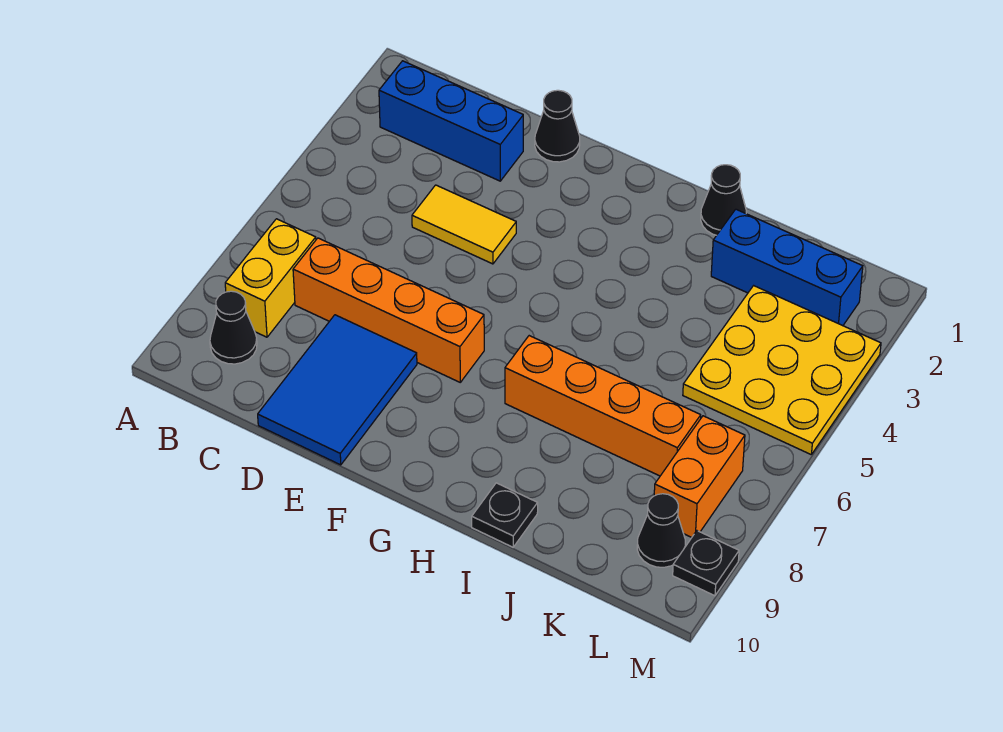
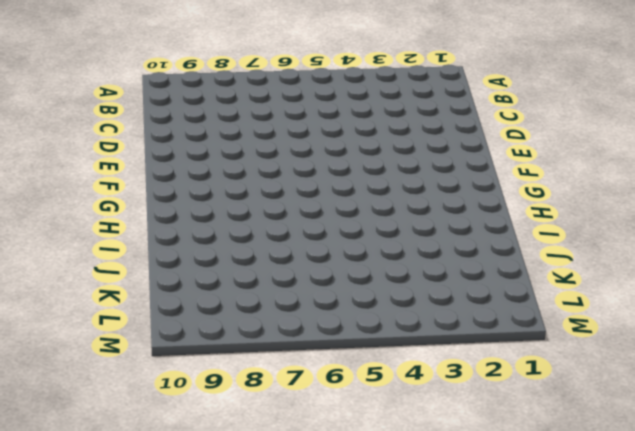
none -> blue brick B2:D2 level 1
none -> yellow brick B7:B8 level 1
none -> black cone B9 level 1

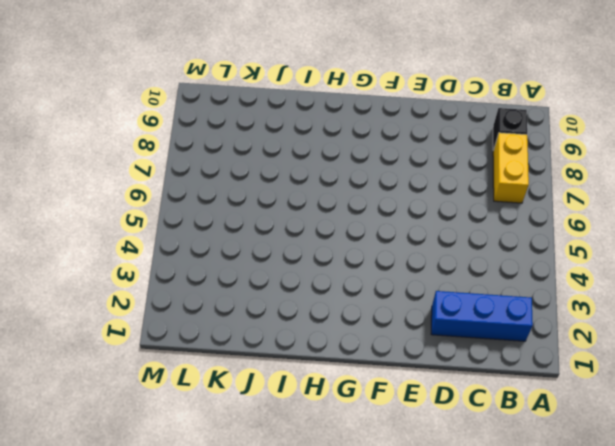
black brick B9 level 1 -> black cone B9 level 1
none -> orange brick C7:F7 level 1
none -> yellow tile D4:E4 level 1
none -> blue tile D8:E10 level 1

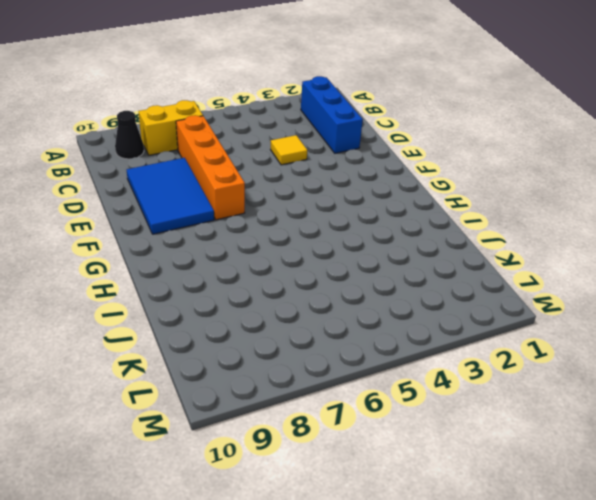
yellow tile D4 level 1 -> yellow tile D4:E4 level 1
blue tile D8:F9 level 1 -> blue tile D8:E10 level 1
none -> black cone E1 level 1
none -> orange brick H7:K7 level 1
none -> black cone I1 level 1

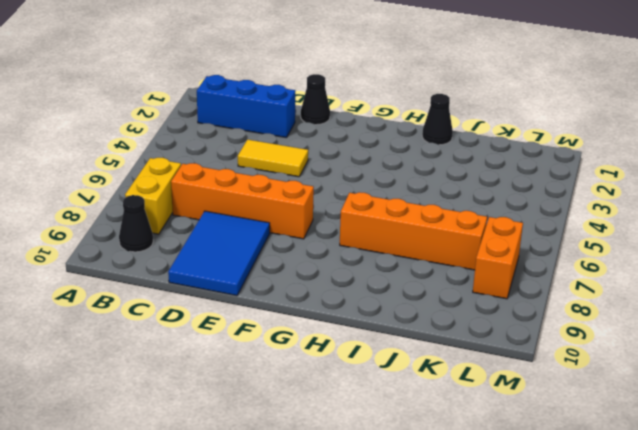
none -> black plate I10 level 1
none -> blue brick J2:L2 level 1
none -> yellow plate K3:M5 level 1

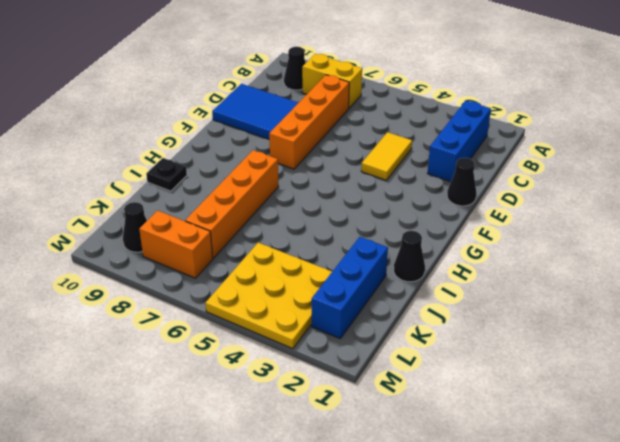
none -> black plate M9 level 1

